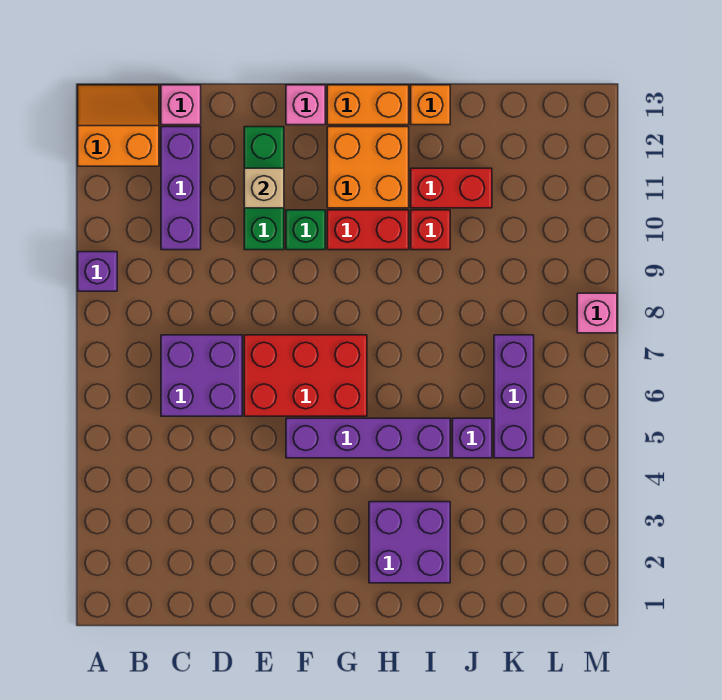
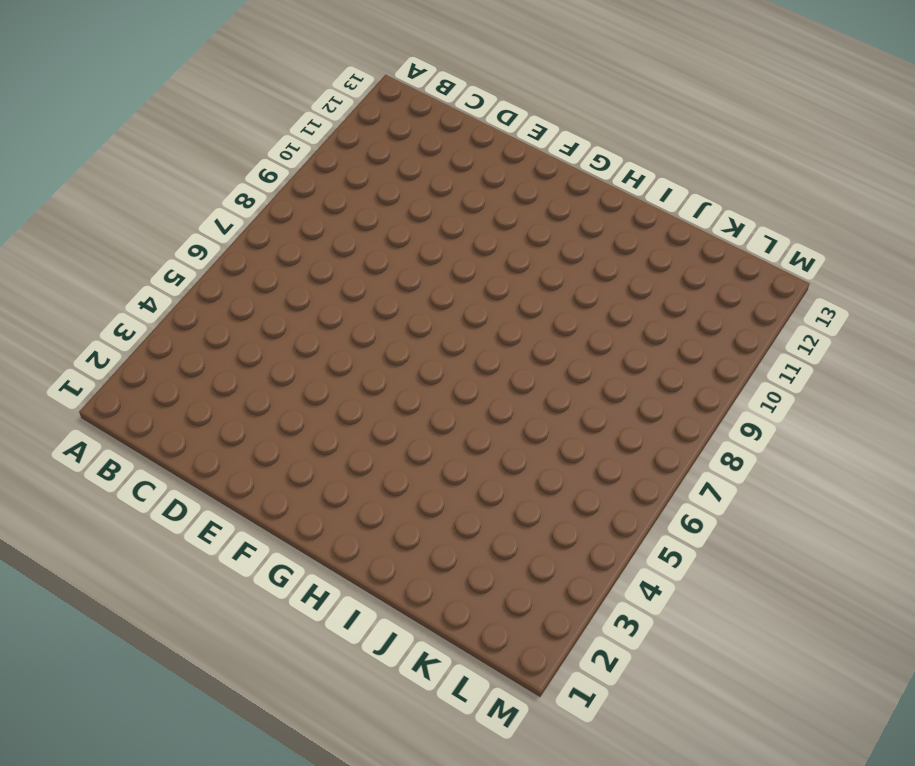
none -> purple brick A9 level 1
none -> orange slope A12:B13 level 1 top 12
none -> purple brick C6:D7 level 1

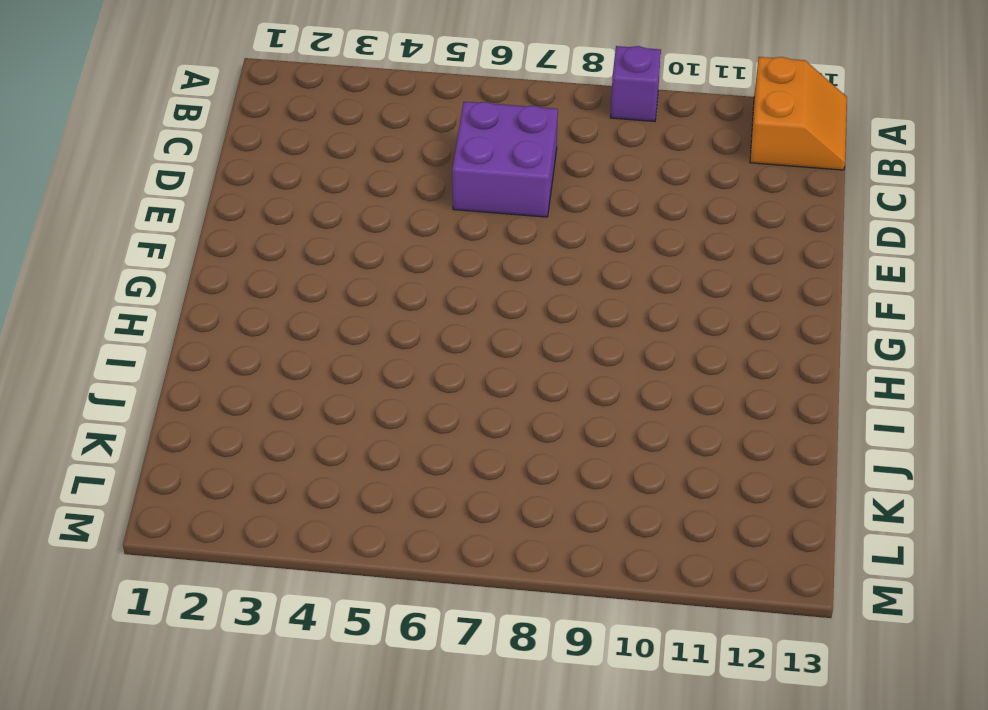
none -> purple brick C10:C12 level 1
none -> pink brick C13 level 1
none -> red brick E6:G7 level 1

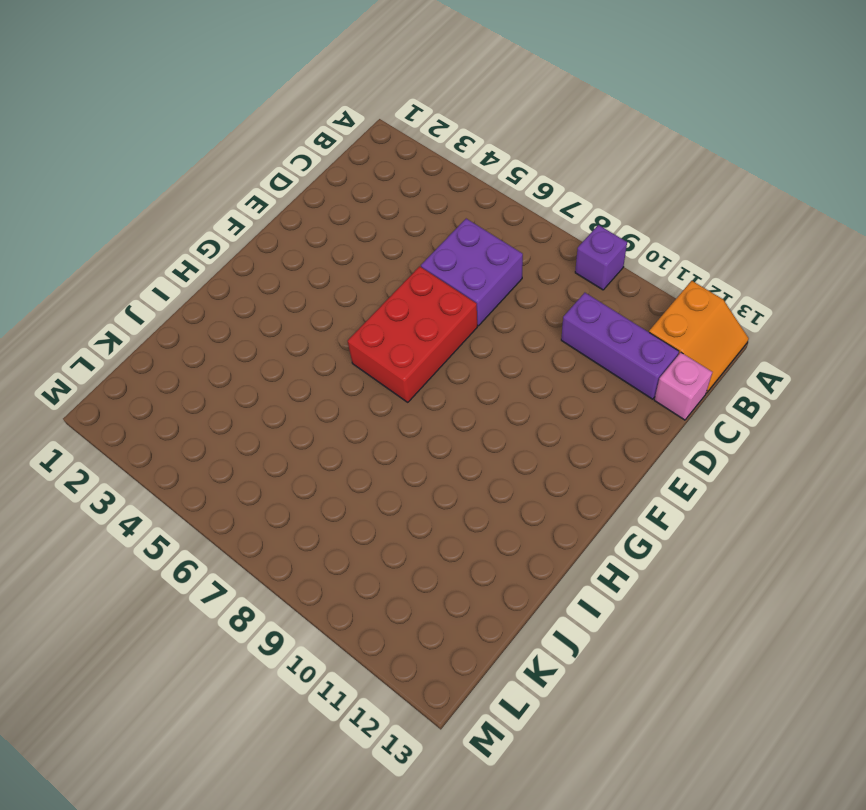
none -> green brick E10:E12 level 1
none -> purple brick F5:I5 level 1
none -> green brick F10 level 1

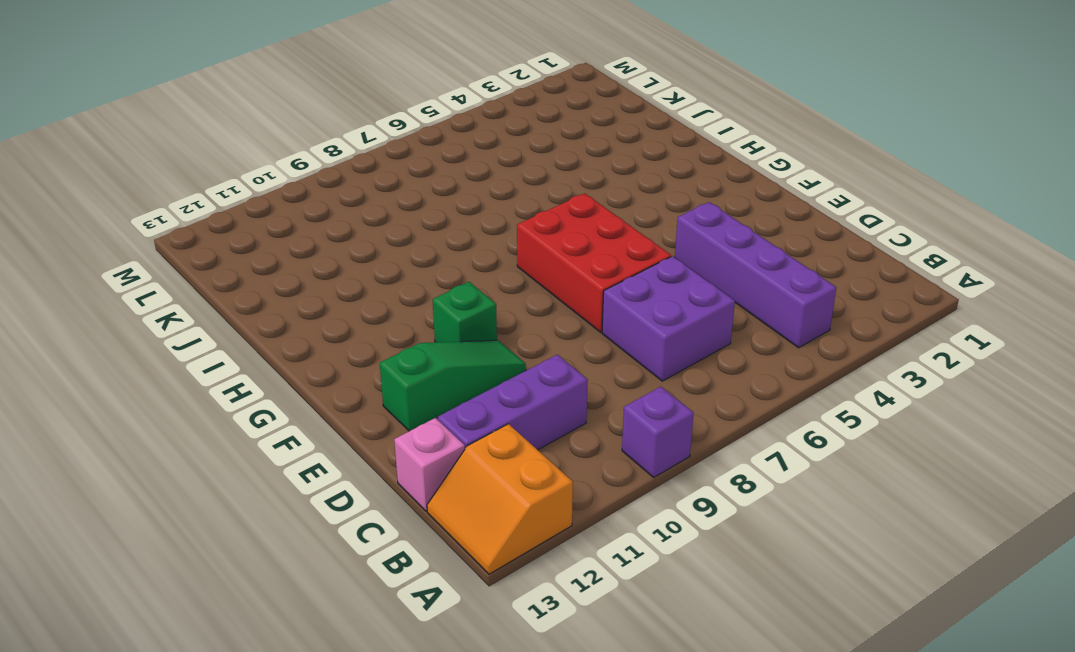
purple brick B4:E4 level 1 -> purple brick F5:I5 level 1
green slope E10:E12 level 1 top 12 -> green brick E10:E12 level 1
none -> pink brick F13 level 1
none -> red brick G10:H10 level 1
none -> orange brick G11:H12 level 1

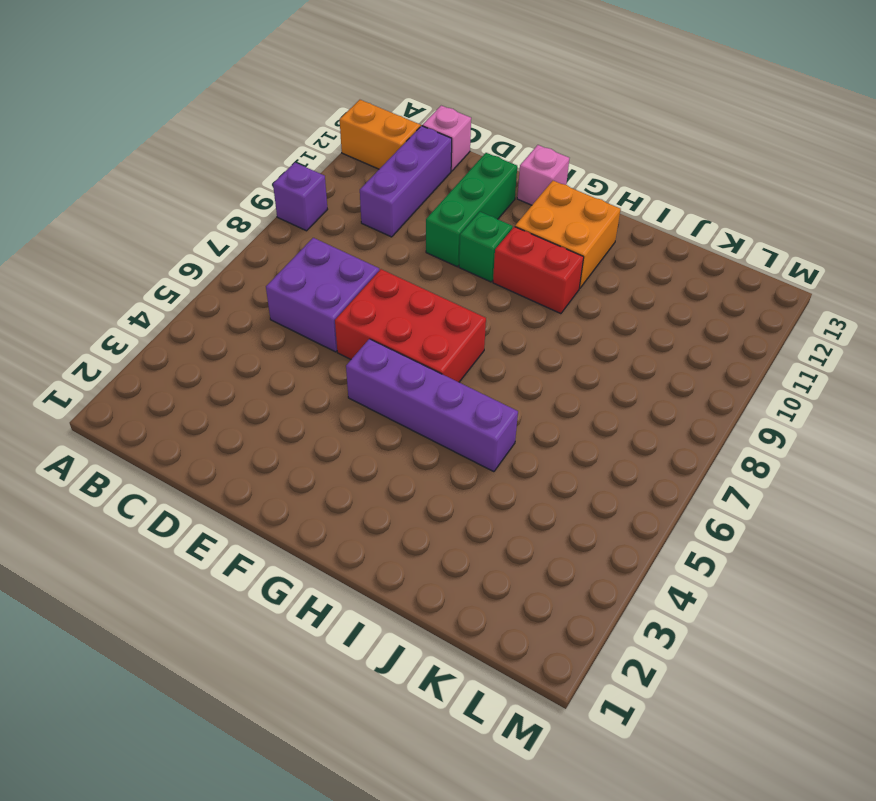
none -> orange brick G13:H13 level 1
none -> purple brick H2:I3 level 1
none -> red brick I10 level 1

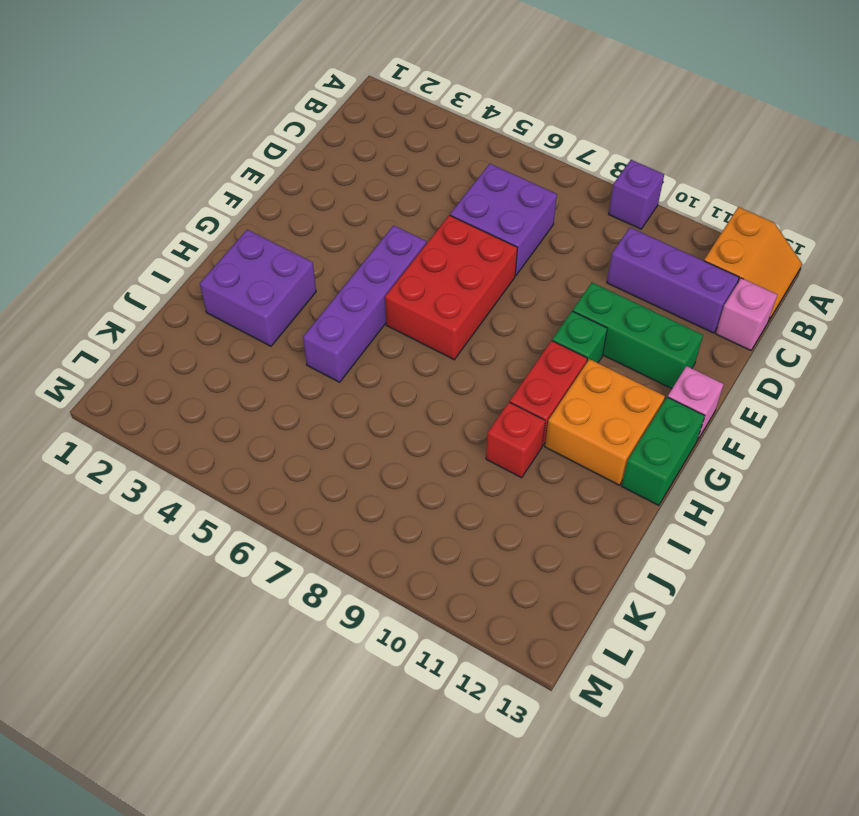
green brick G13:H13 level 1 -> orange brick G13:H13 level 1
none -> red brick I11:J11 level 1
none -> orange brick I13 level 1
none -> purple brick J5 level 1

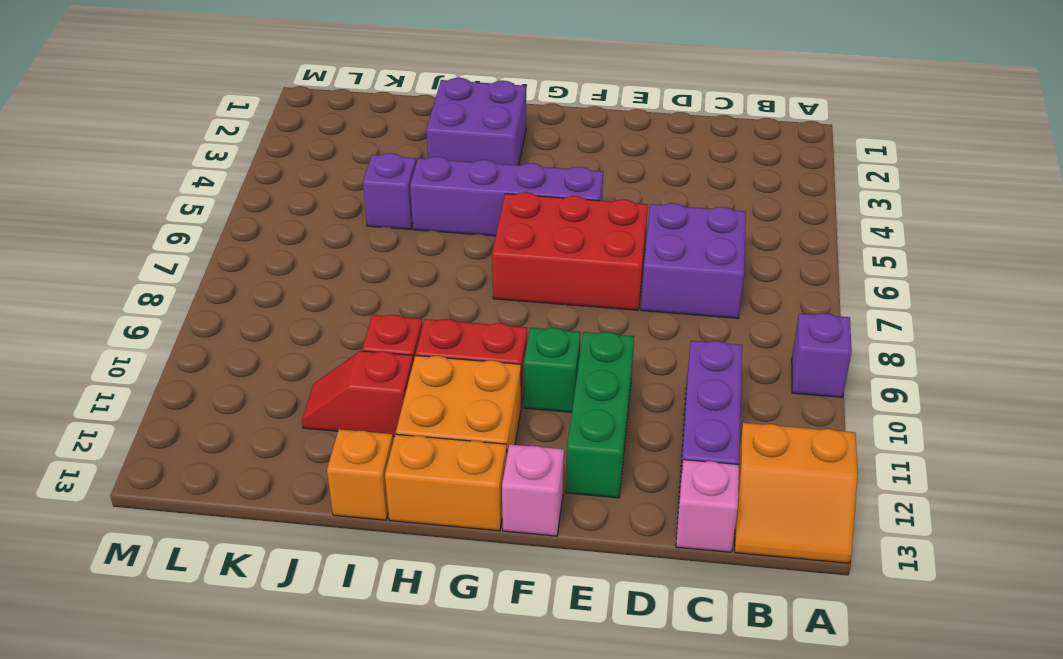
red slope I11:J11 level 1 top I -> red brick I11:J11 level 1
none -> purple brick K5:K7 level 1
none -> pink brick M8 level 1
none -> tan brick E11 level 2

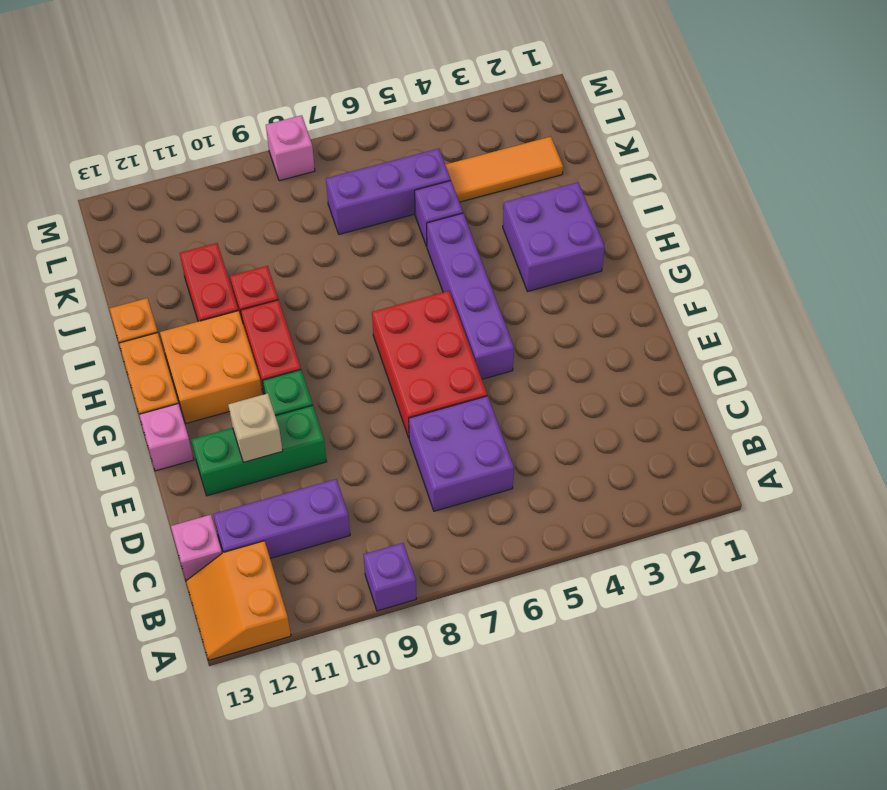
orange tile K2:K4 level 1 -> none

